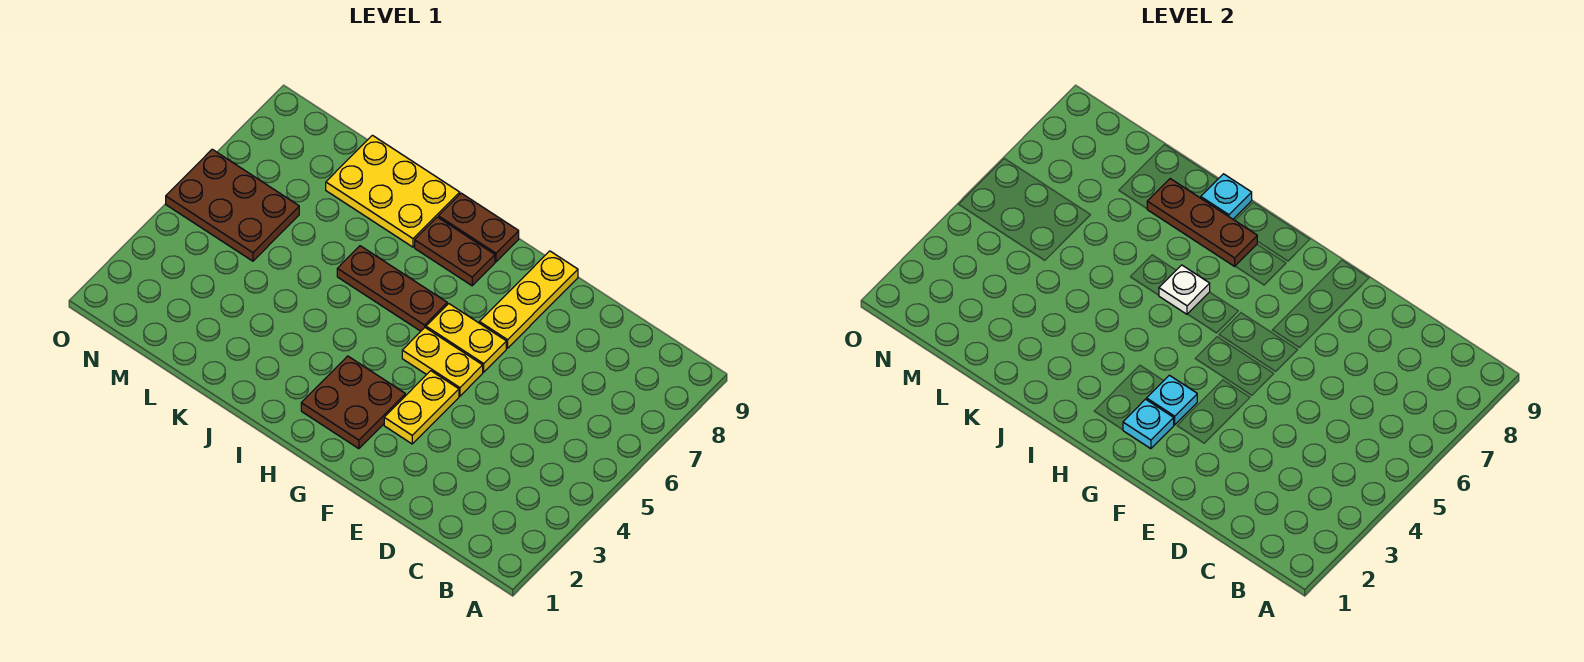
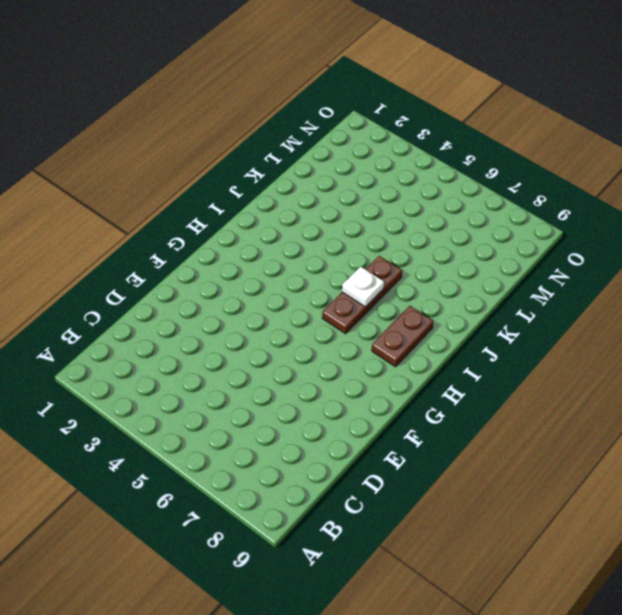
none -> yellow plate F3:F4 level 1
none -> yellow plate F5:G5 level 1
none -> yellow plate F6:G6 level 1

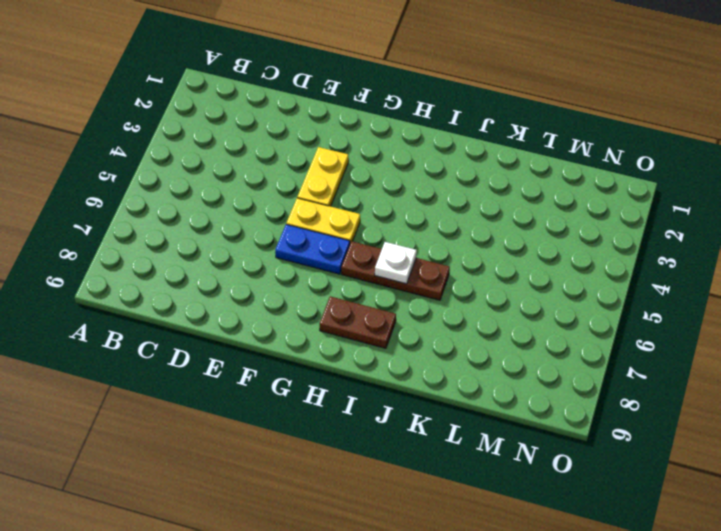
blue plate F6:G6 level 1 -> yellow plate F6:G6 level 1
none -> yellow plate F7:F9 level 1
none -> brown plate G2:H3 level 1
none -> brown plate H9:I9 level 1

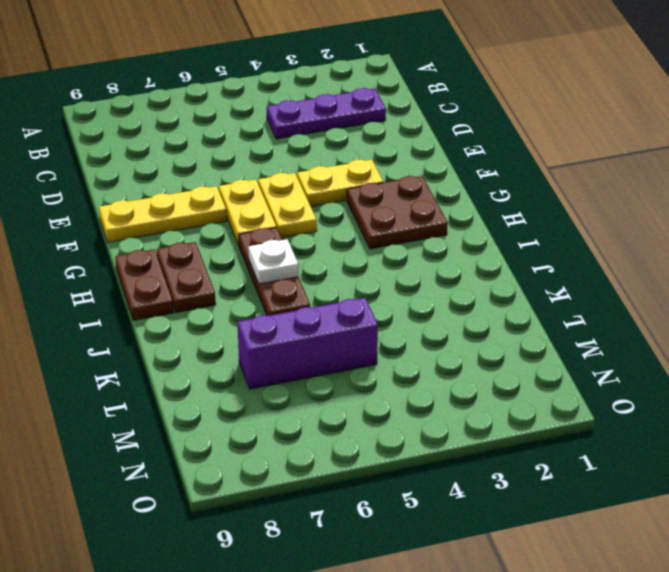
purple plate C2:C4 level 1 -> none
purple brick L5:L7 level 1 -> none
none -> yellow plate J8:L9 level 1
none -> brown plate M5:O6 level 1
none -> cyan plate G2 level 2

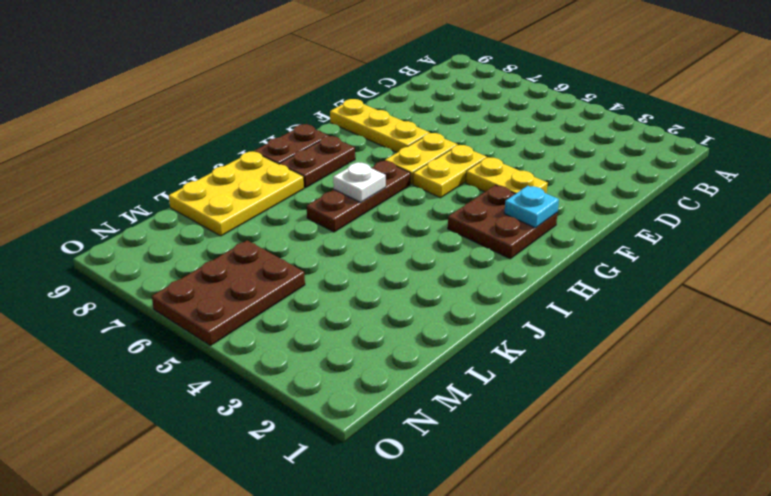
none -> cyan plate G3 level 2
none -> brown plate I8:K8 level 2
none -> cyan plate J9 level 2

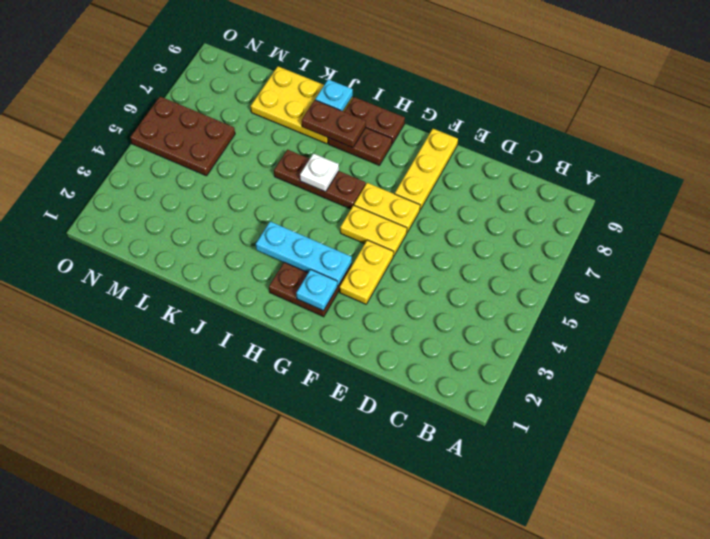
cyan plate G3:I3 level 2 -> cyan plate G3 level 2
brown plate I8:J8 level 2 -> brown plate I8:K8 level 2

